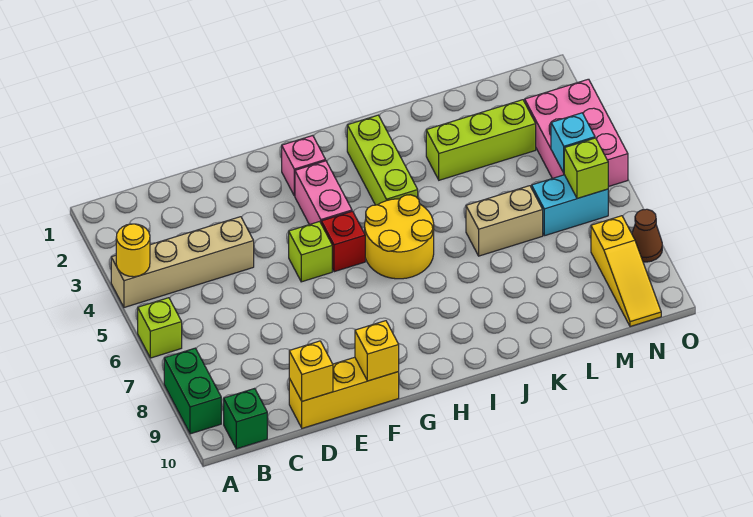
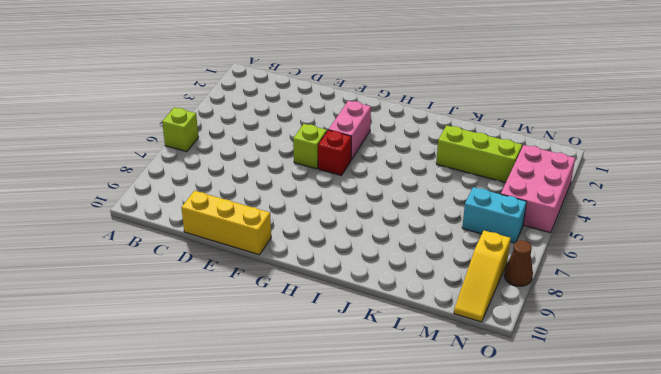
none -> tan brick A4:D4 level 1
none -> green brick A8:A9 level 1
none -> green brick B10 level 1

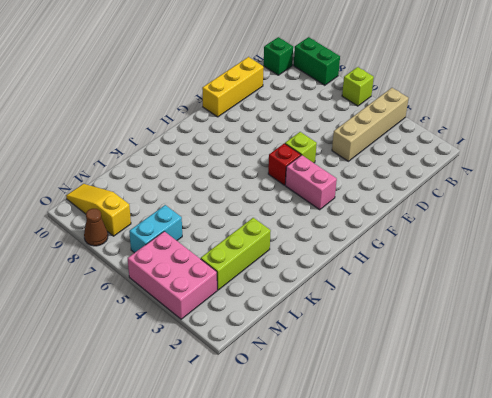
none -> pink brick G2 level 1
none -> yellow round brick H5:I6 level 1
none -> lime brick I2:I4 level 1

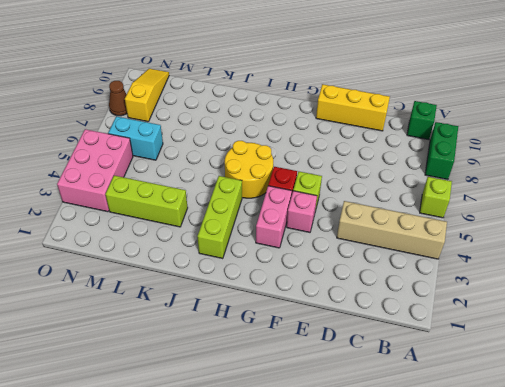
pink brick F4 level 1 -> pink brick G2 level 1
none -> tan brick K6:L6 level 1
none -> yellow round brick A4 level 2
none -> yellow brick D10 level 2

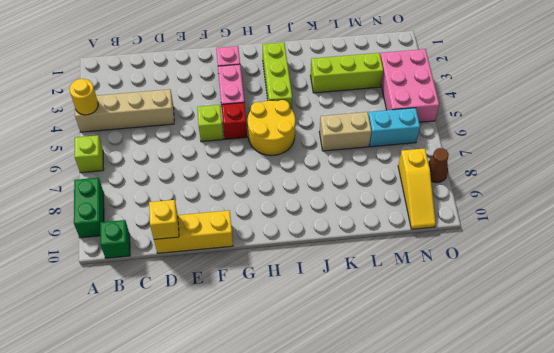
none -> yellow brick F10 level 2
none -> cyan brick N5 level 2
none -> lime brick N6 level 2

